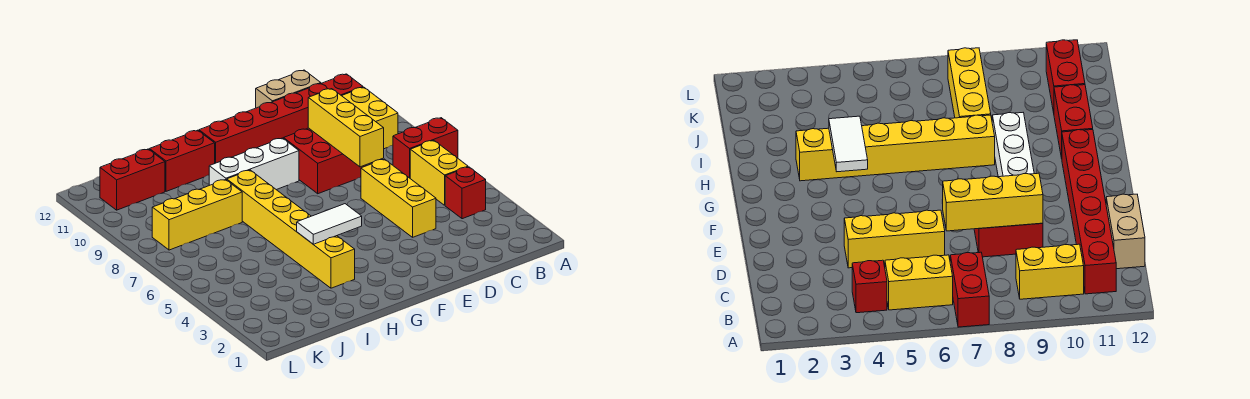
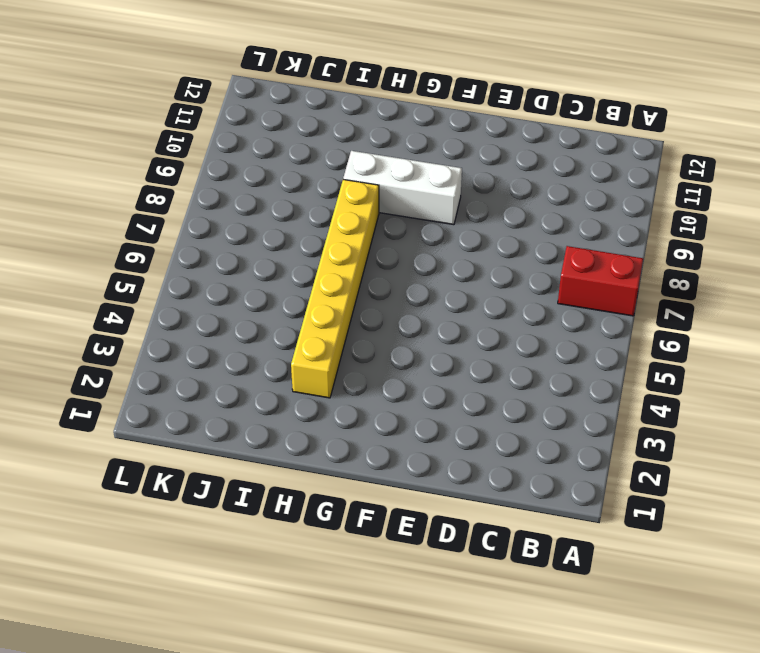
none -> red brick B4 level 1
none -> yellow brick B5:B6 level 1
none -> yellow brick B9:B10 level 1

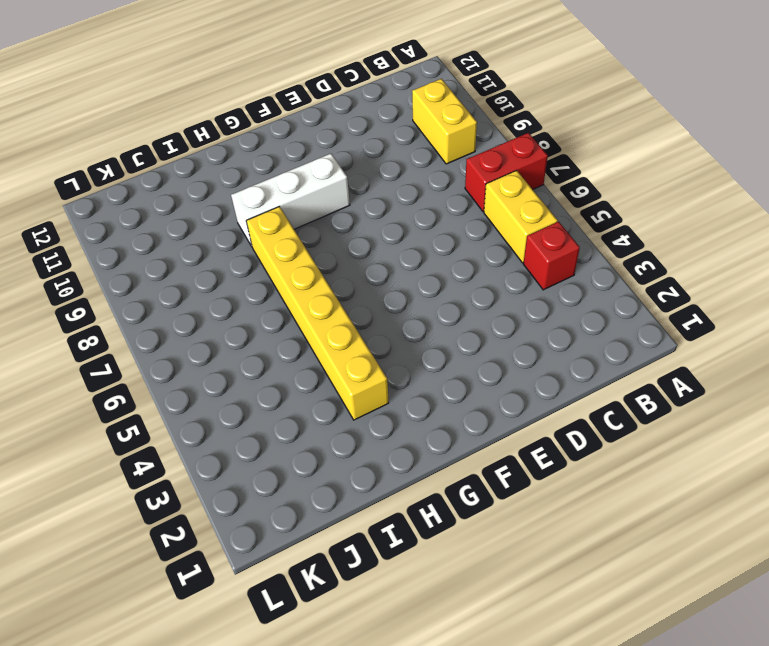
none -> red brick B11:G11 level 1
none -> tan brick C12:D12 level 1
none -> yellow brick D4:D6 level 1

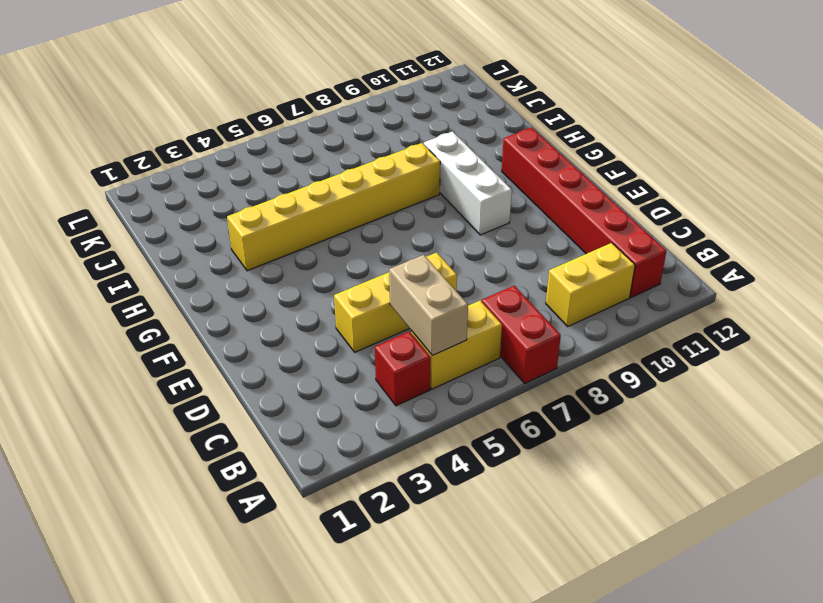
tan brick B5:C5 level 2 -> tan brick C12:D12 level 1
none -> red brick D8:E9 level 1
none -> red brick H11:I11 level 1
none -> yellow brick I8:K8 level 1

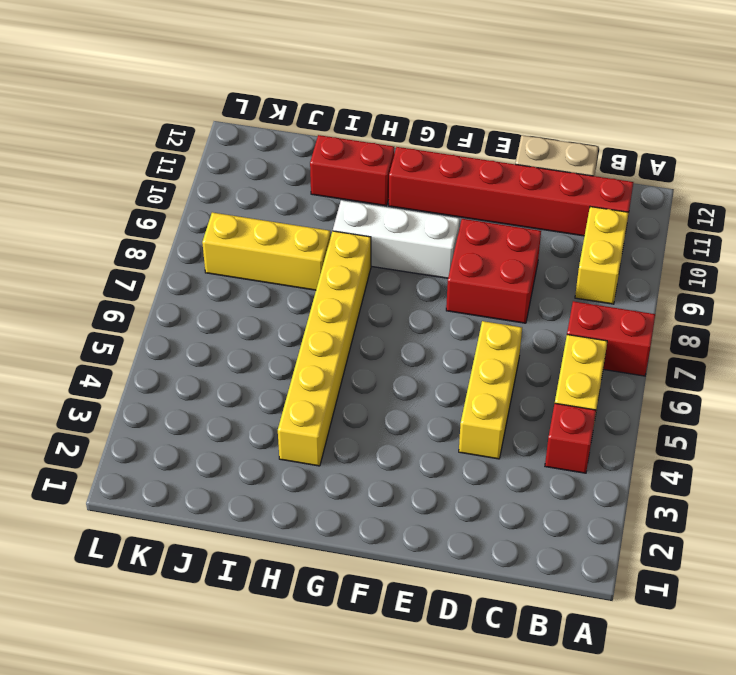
none -> red brick J11:K11 level 1
none -> yellow brick D7:D9 level 2
none -> white tile G4:H4 level 2

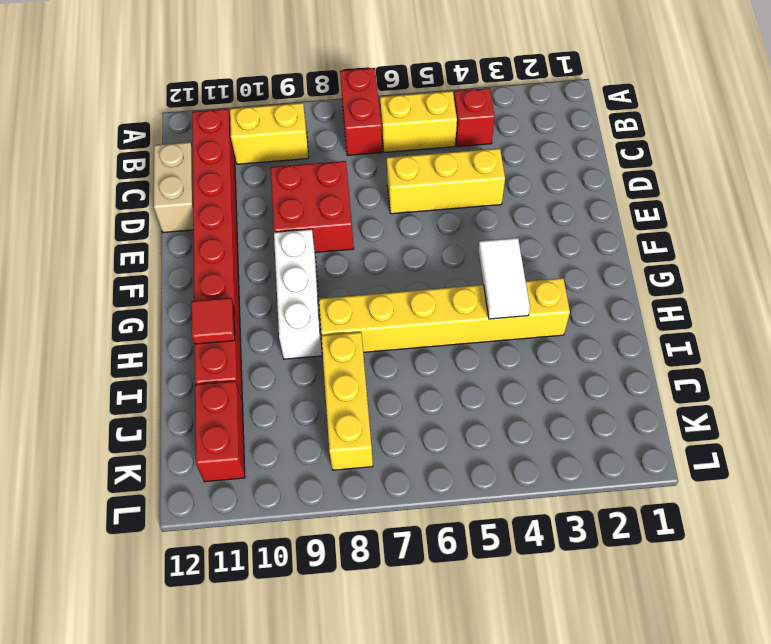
red tile H11 level 2 -> none
none -> yellow brick D7:D9 level 2

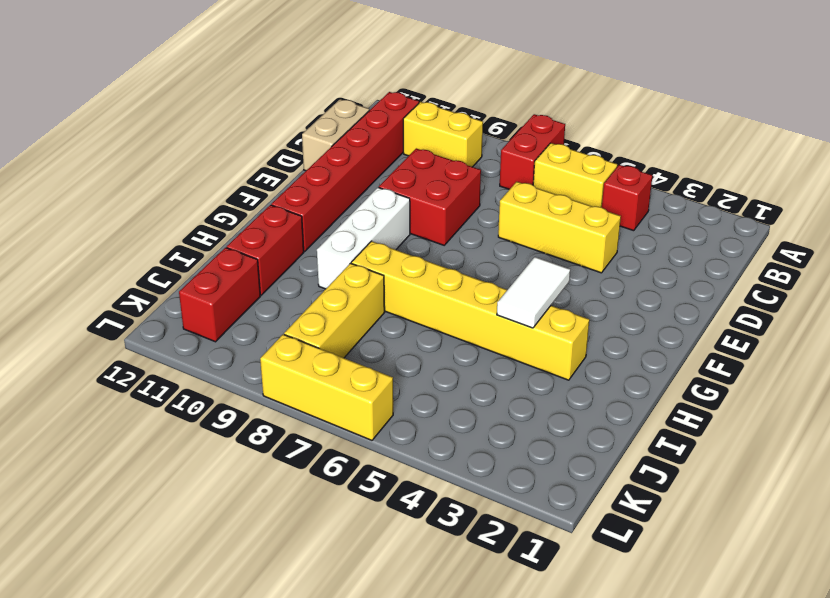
yellow brick L6:L8 level 1 -> yellow brick D7:D9 level 2

